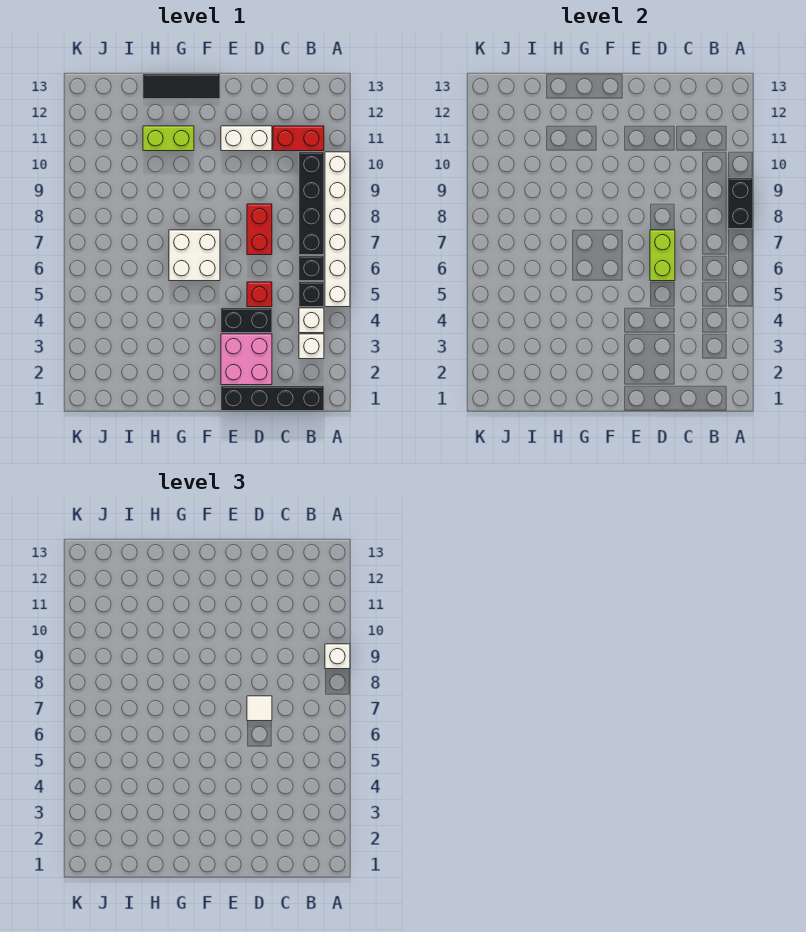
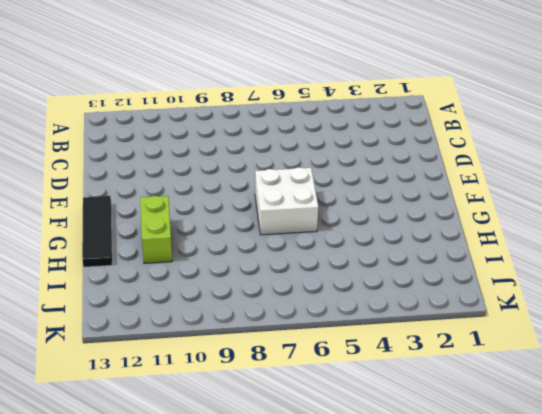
none -> white brick A5:A10 level 1
none -> black brick B1:E1 level 1
none -> white brick B3 level 1

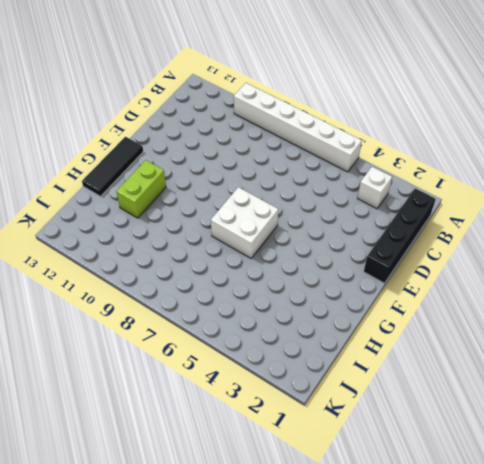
none -> white brick B4 level 1
none -> black brick B5 level 1
none -> black brick B6 level 1

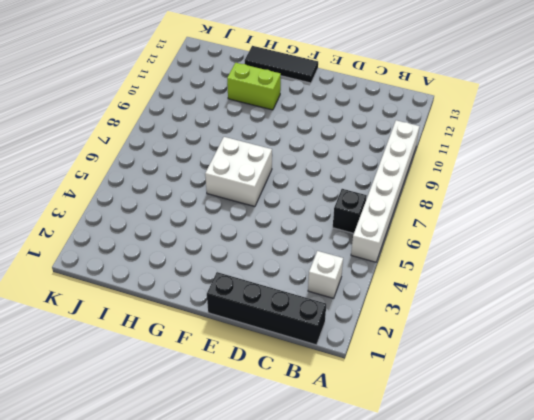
none -> white brick B4 level 1
none -> black brick B5 level 1
none -> black brick B7:B10 level 1

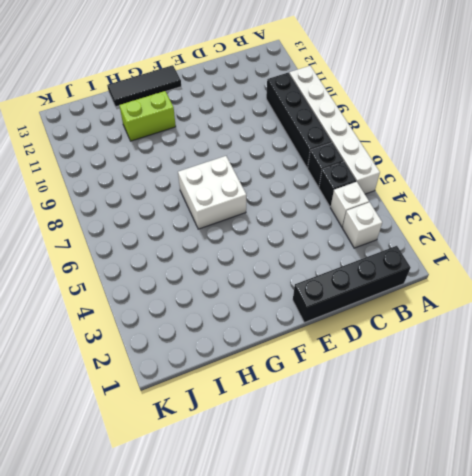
none -> red brick B11:C11 level 1
none -> pink brick D2:E3 level 1
none -> black brick D4:E4 level 1

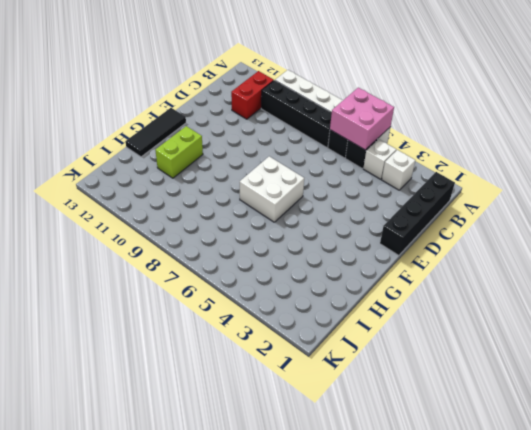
pink brick A5:B6 level 2 -> pink brick D2:E3 level 1
none -> black brick D4:E4 level 1
none -> red brick D5 level 1
none -> red brick D7:D8 level 1

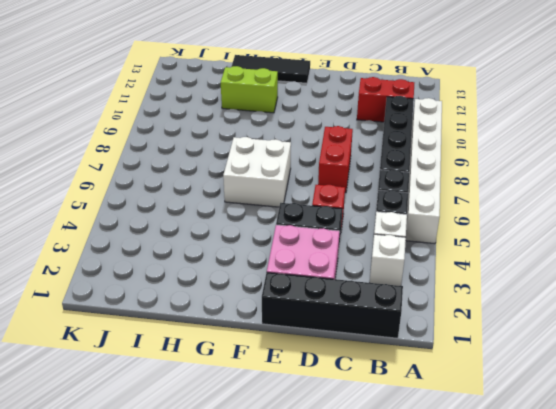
none -> white brick D11:E11 level 1
none -> black brick A8:A9 level 2
none -> lime brick D6:D7 level 2

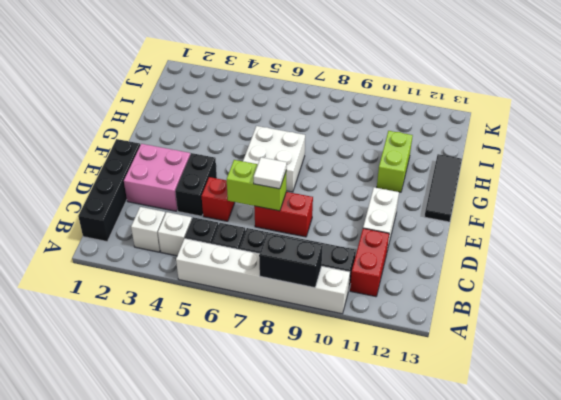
none -> white brick A9 level 3

